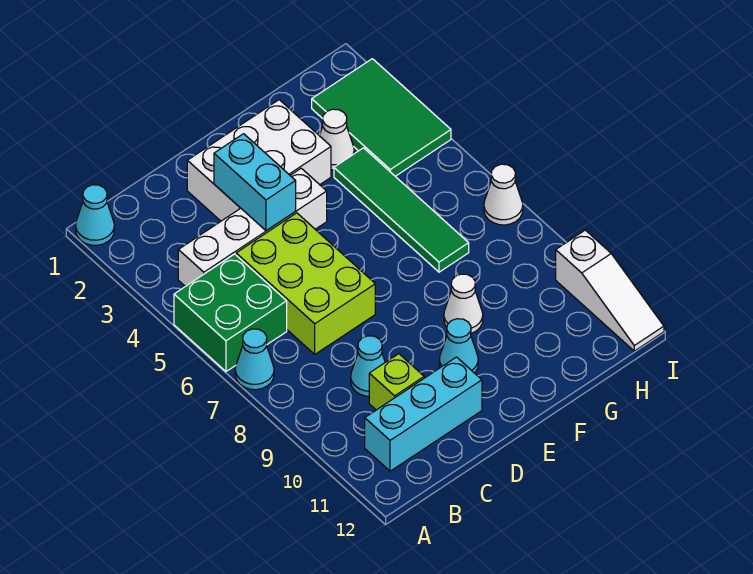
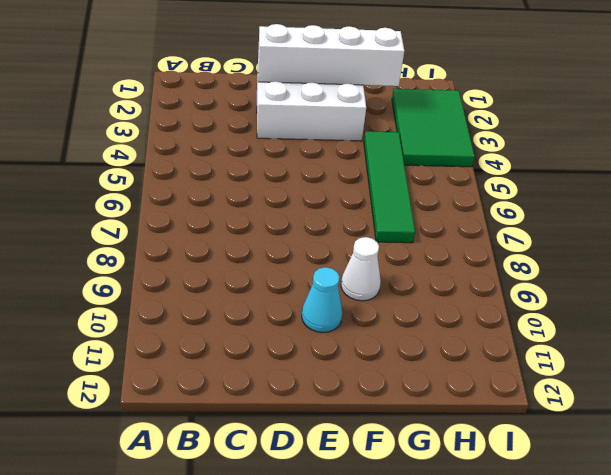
white brick D2:G2 level 2 -> white brick B4:E4 level 1
none -> cyan cone A1 level 1
none -> green brick A5:B6 level 1
none -> cyan cone A7 level 1

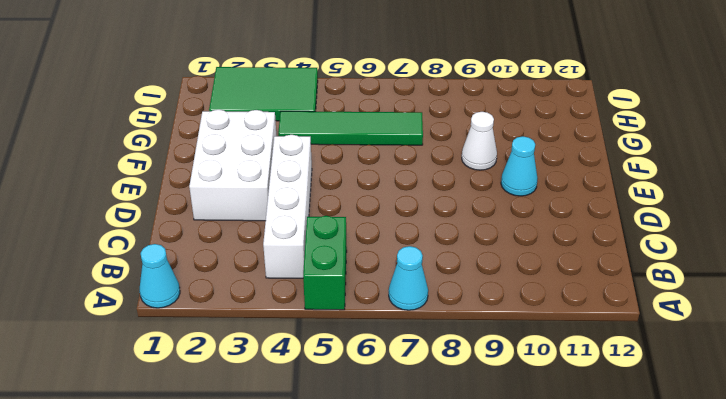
green brick A5:B5 level 1 -> green brick A5:B6 level 1
none -> cyan brick B11:D11 level 1
none -> lime brick C5:D7 level 1
none -> cyan cone C9 level 1

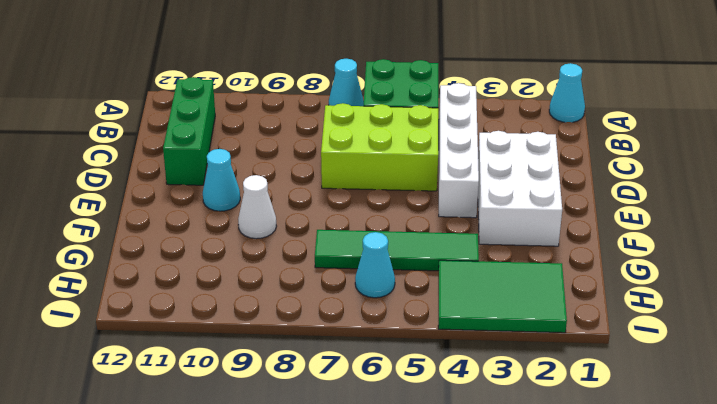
green brick B11:D11 level 1 -> cyan brick B11:D11 level 1
cyan cone H6 level 1 -> cyan cone C9 level 1
none -> lime brick C10 level 1
none -> white cone G3 level 1
none -> white cone I7 level 1

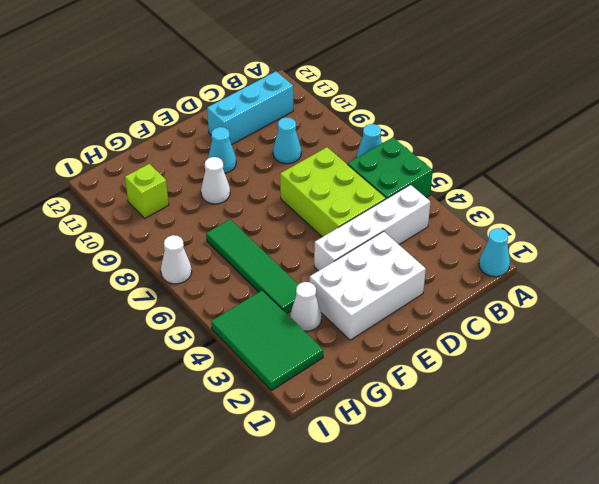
lime brick H10 level 1 -> lime brick C10 level 1
none -> white slope I10:I12 level 1 top 10
none -> cyan brick D3:D4 level 2

